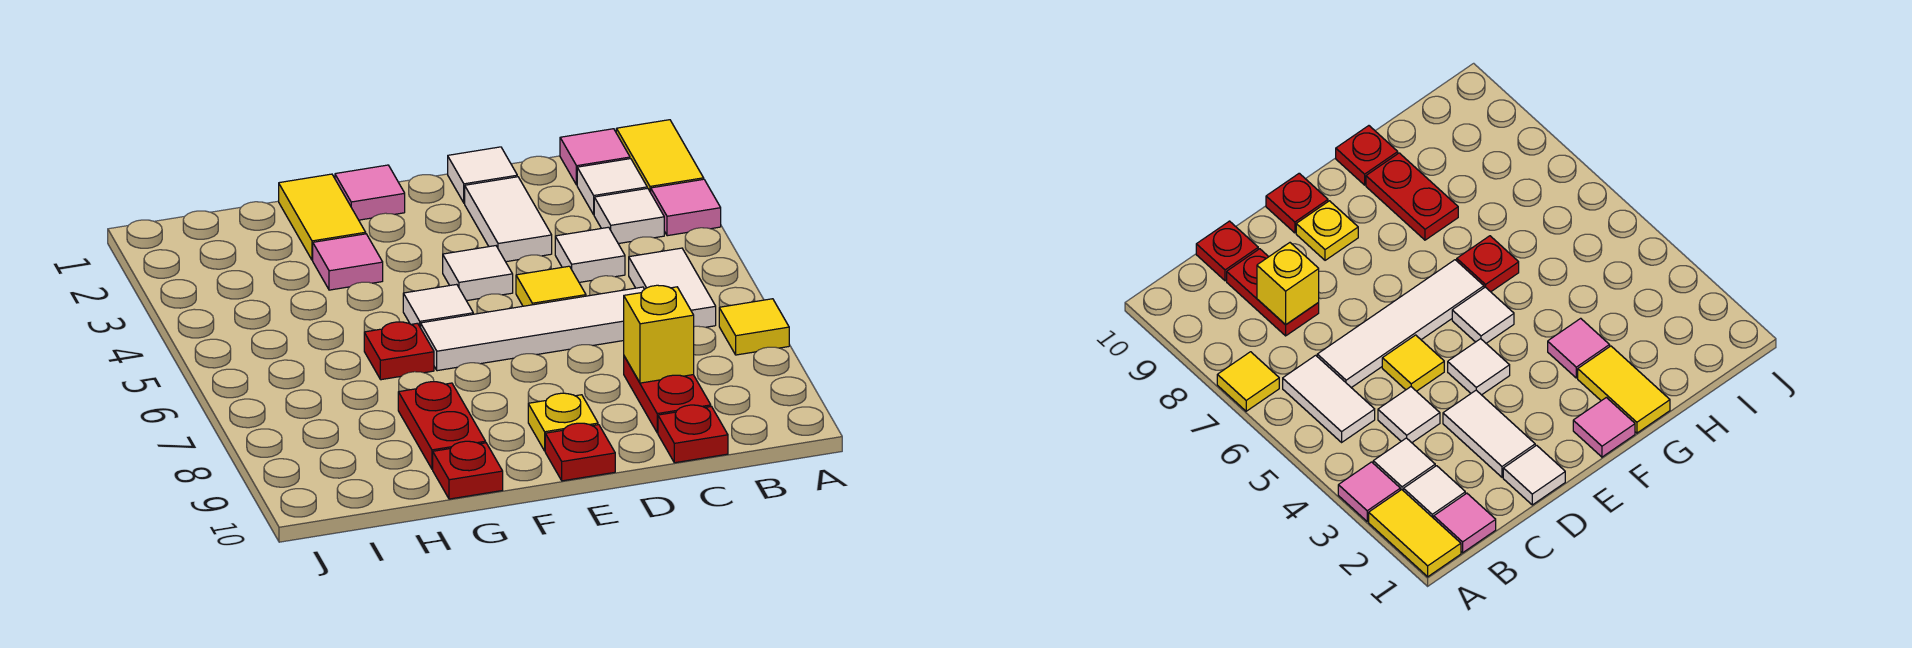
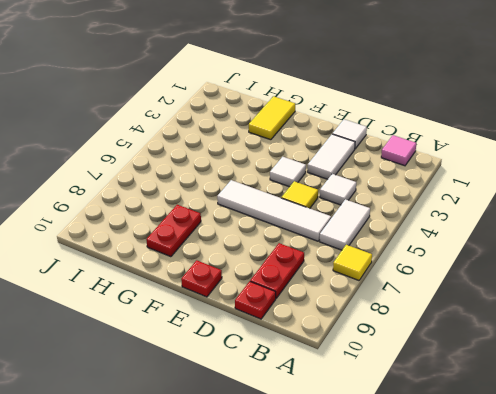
none -> yellow tile A1:A2 level 1
none -> pink tile A3 level 1
none -> white tile B2 level 1

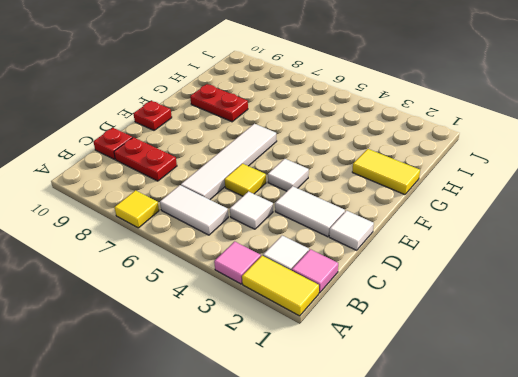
none -> white tile B3 level 1
none -> yellow plate E9 level 1
none -> pink tile F1 level 1

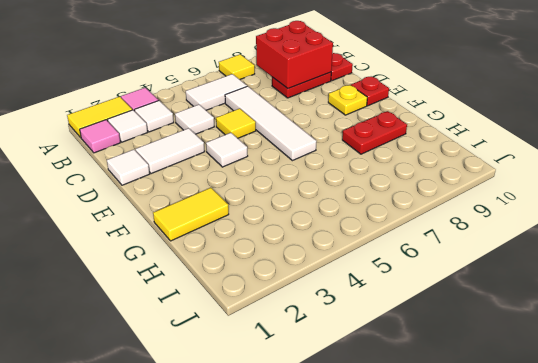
red brick B8:C9 level 2 -> yellow brick C8 level 2
none -> pink tile F1 level 1
none -> white tile F5 level 1
none -> pink tile G3 level 1

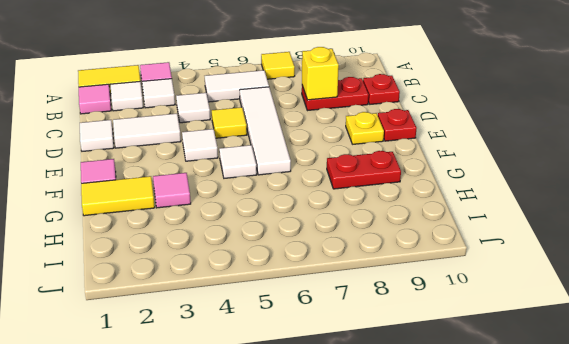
none -> red plate G6 level 1
none -> red plate G10 level 1

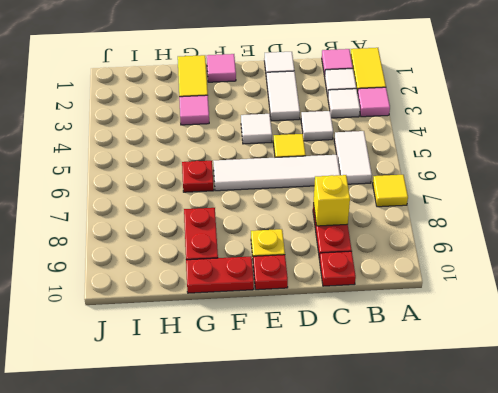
red plate F10:G10 level 1 -> red plate G10 level 1
none -> white tile F5 level 1

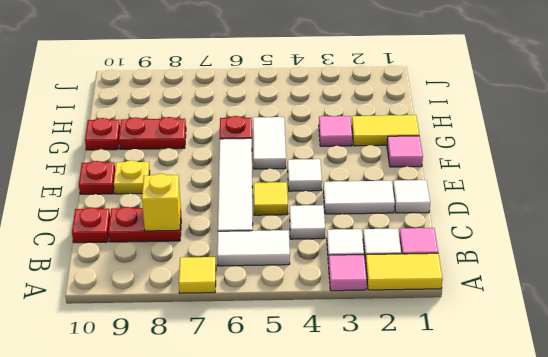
white tile F5:G5 level 1 -> white tile F5 level 1

